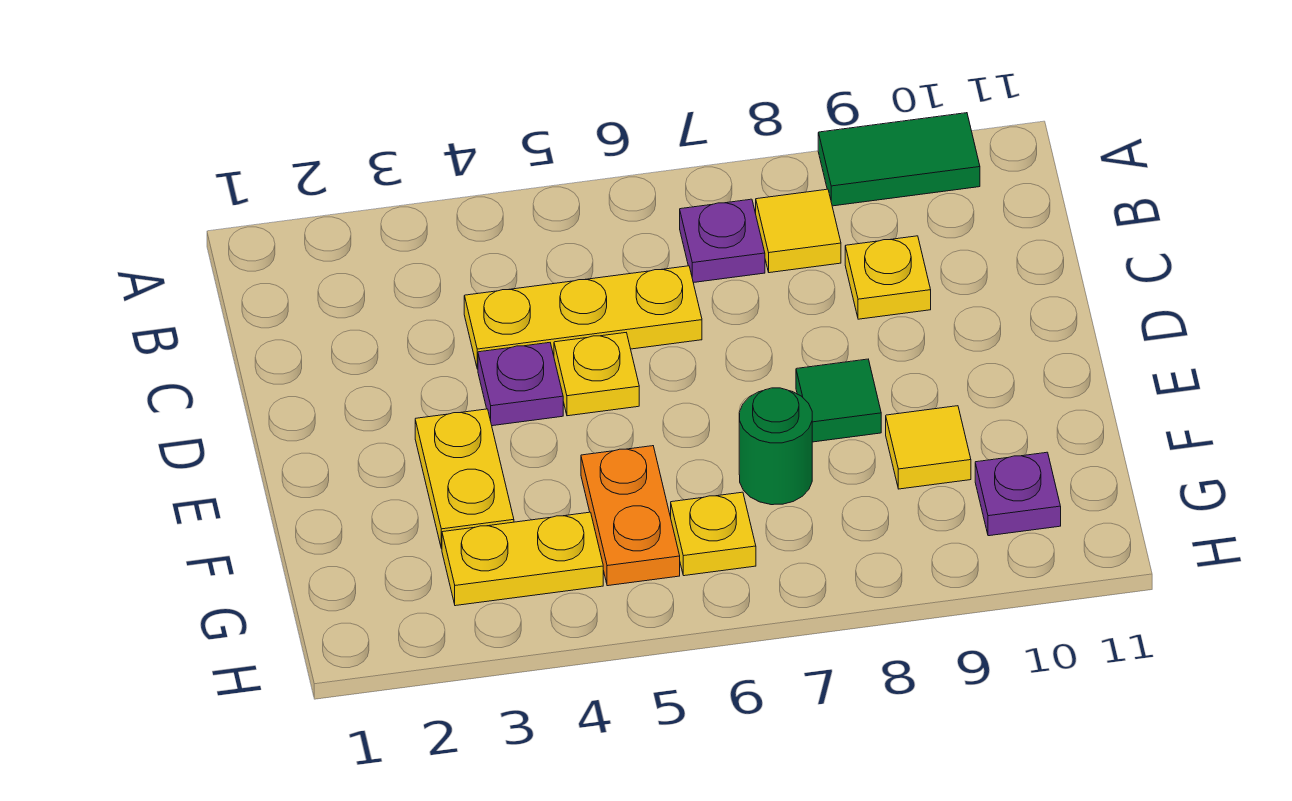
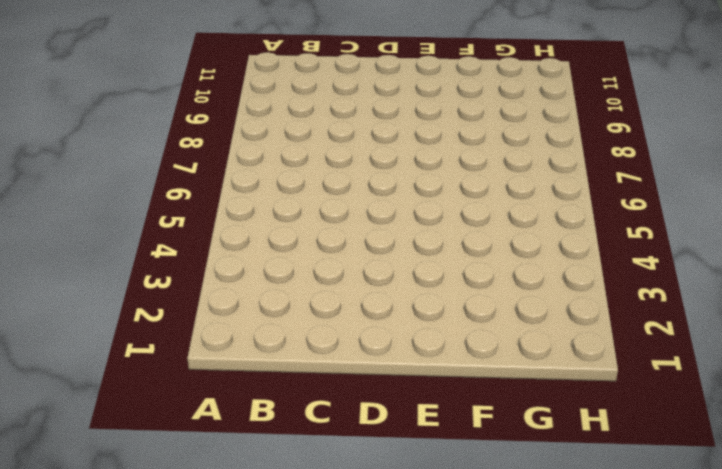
none -> green tile A9:A10 level 1
none -> purple plate B7 level 1
none -> yellow tile B8 level 1

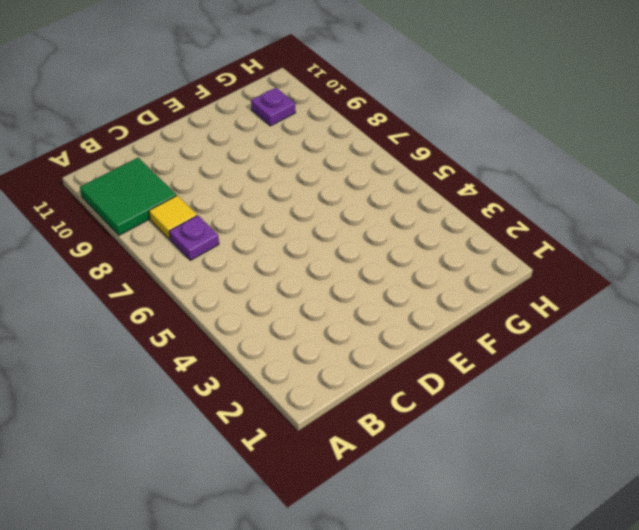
green tile A9:B10 level 1 -> green tile A9:A10 level 1
none -> yellow plate C4:C6 level 1
none -> yellow plate C9 level 1
none -> purple plate D4 level 1

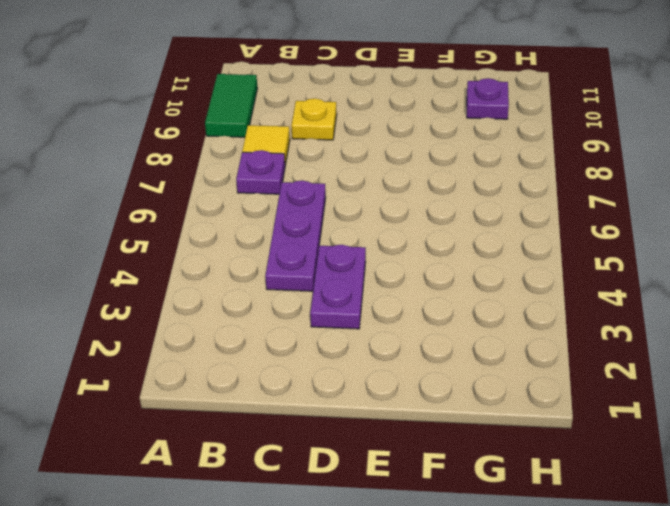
purple plate C4:C6 level 1 -> yellow plate C4:C6 level 1
purple plate D3:D4 level 1 -> purple plate D4 level 1
none -> yellow plate D5 level 1
none -> yellow plate E3:F3 level 1
none -> green tile E8 level 1

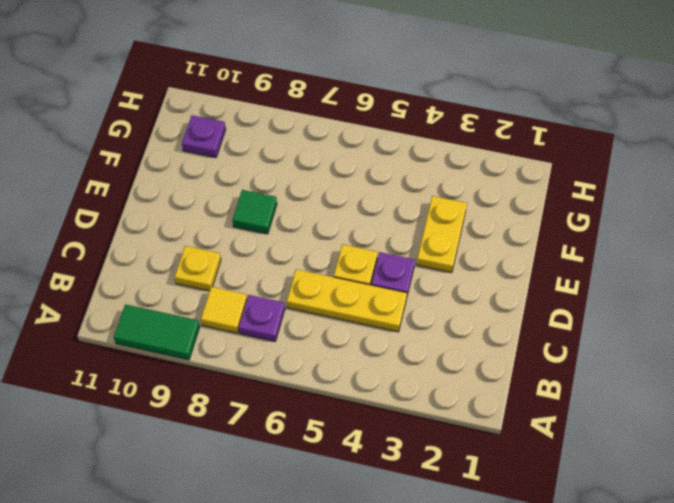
none -> orange plate F5:G5 level 1
none -> green round brick F7 level 1
none -> yellow tile F9 level 1

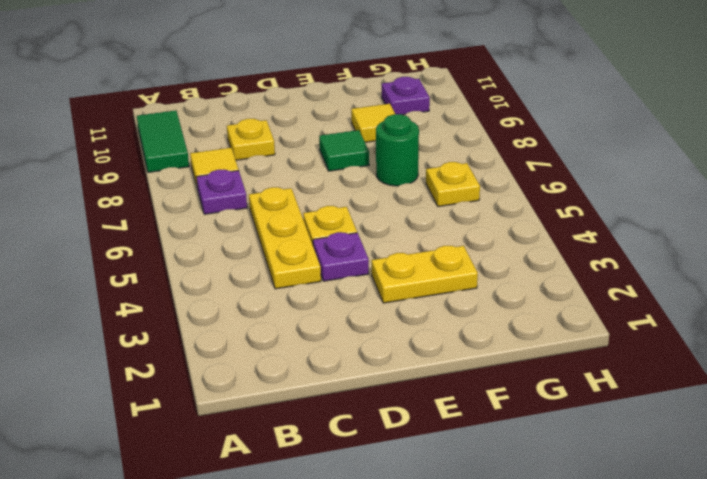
none -> orange plate F5:G5 level 1
none -> yellow plate G3:G4 level 1

